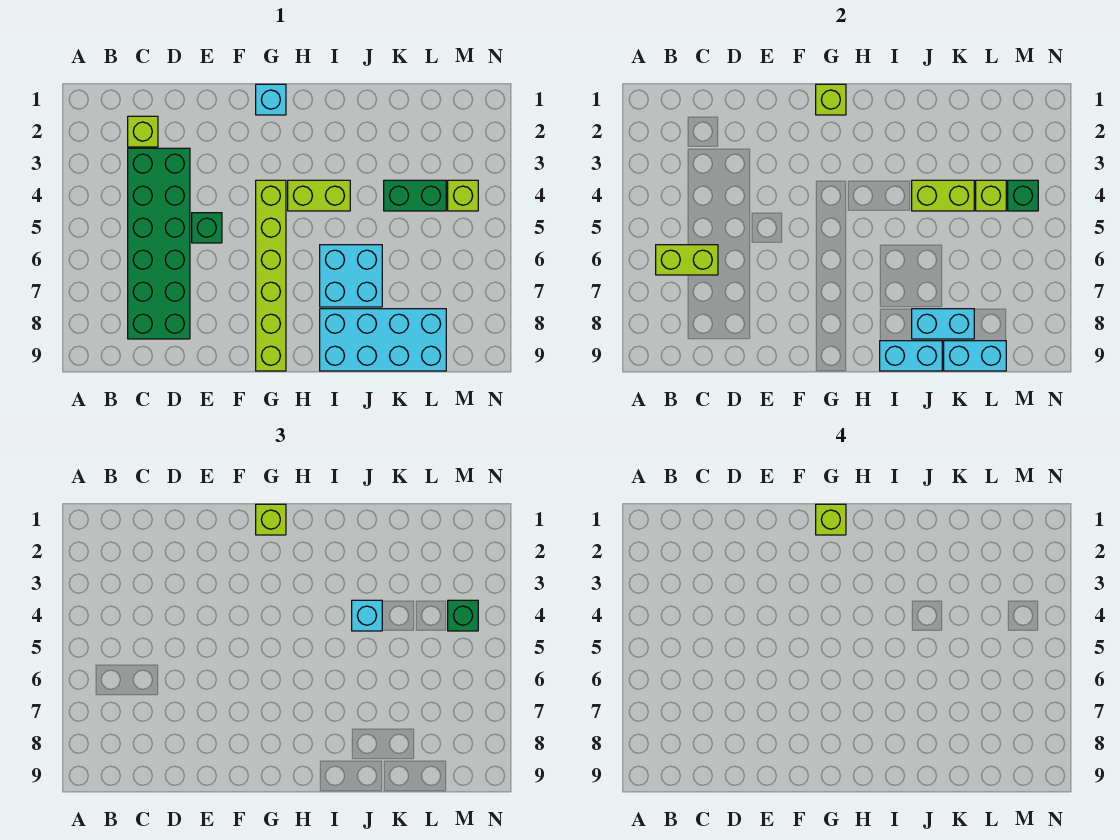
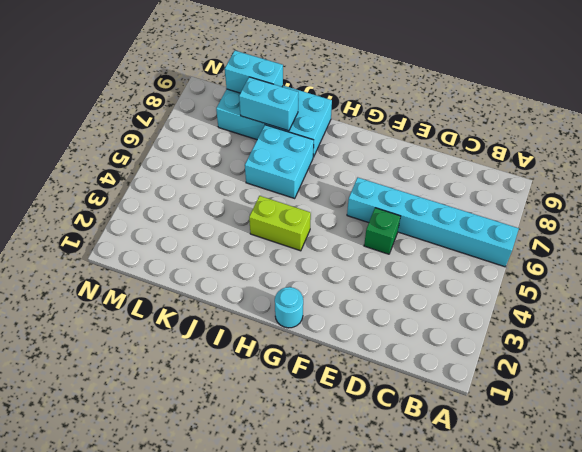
cyan brick A6:F6 level 1 -> green brick C3:D8 level 1
cyan round brick G1 level 1 -> cyan brick G1 level 1
none -> lime brick C2 level 1
none -> lime brick G4:G9 level 1
none -> green brick K4:L4 level 1

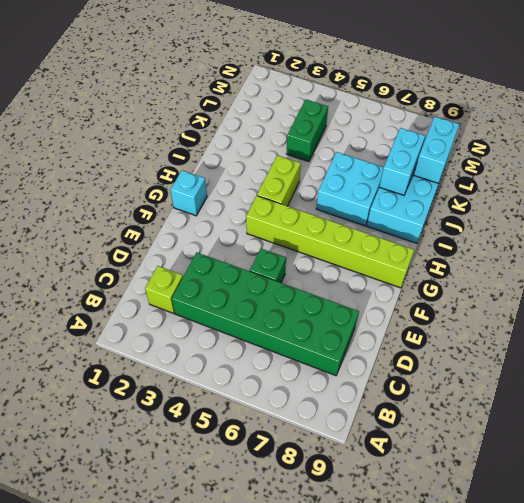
none -> lime brick M4 level 1
none -> lime brick B6:C6 level 2
none -> lime brick G1 level 2

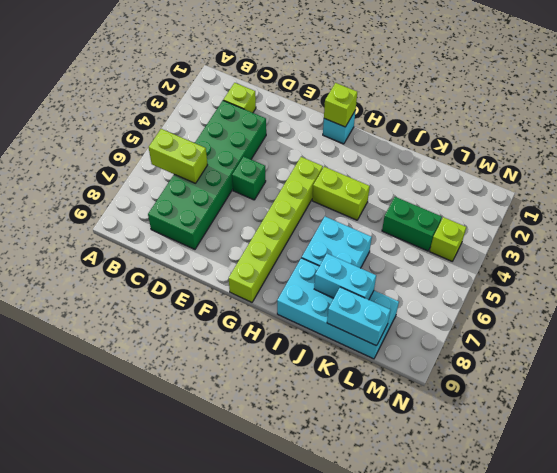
none -> cyan brick I9:J9 level 2
none -> lime brick J4:K4 level 2
none -> lime brick L4 level 2

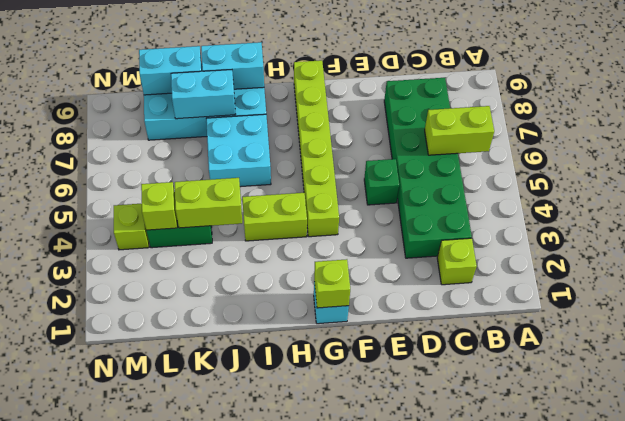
none -> green brick M4 level 2
none -> lime brick G1 level 3
none -> cyan brick J4 level 3

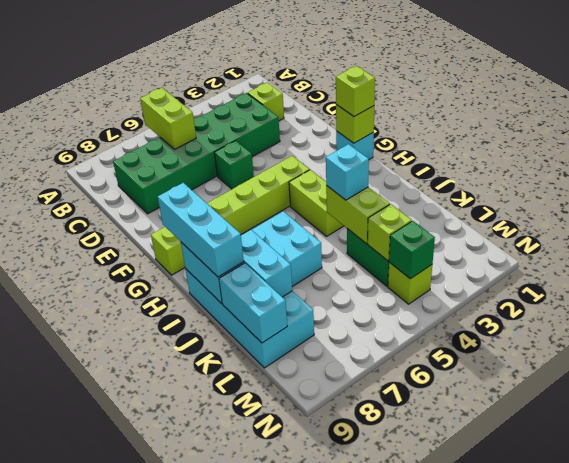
cyan brick H9:J9 level 3 -> none
none -> green brick M4 level 3
none -> lime brick G1 level 4

